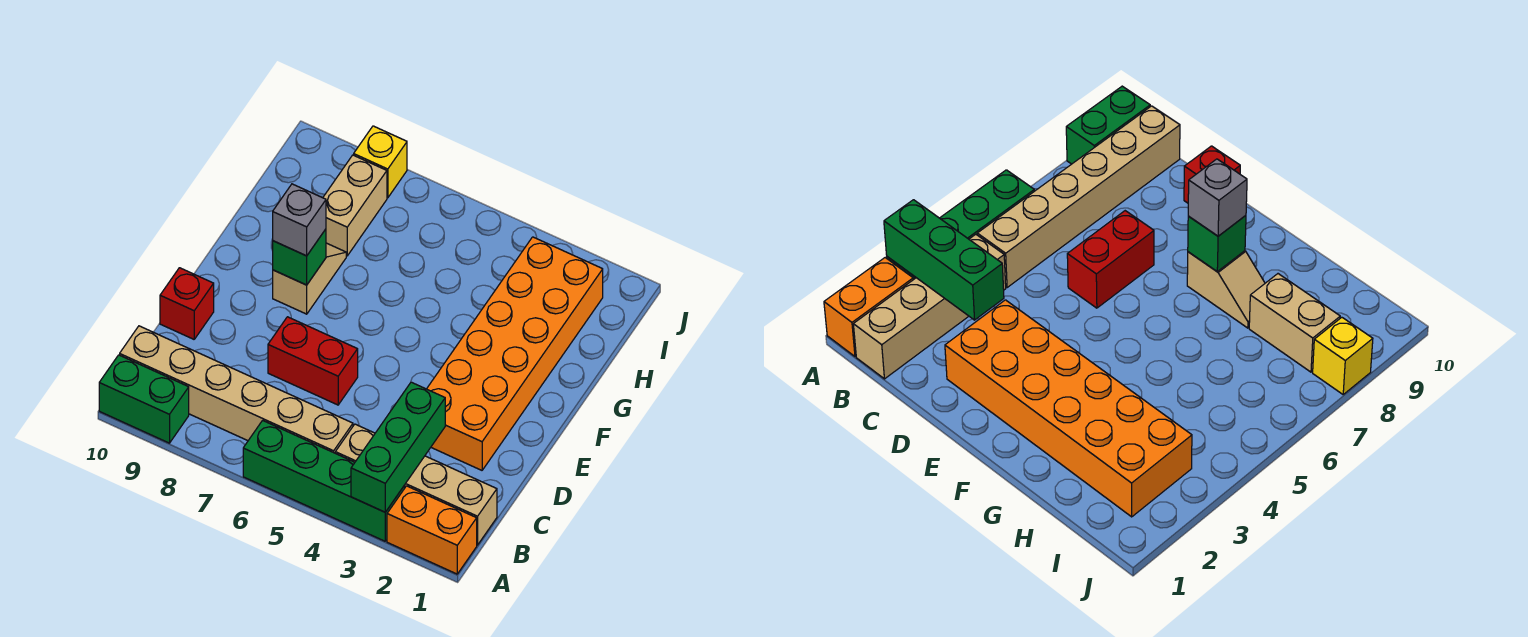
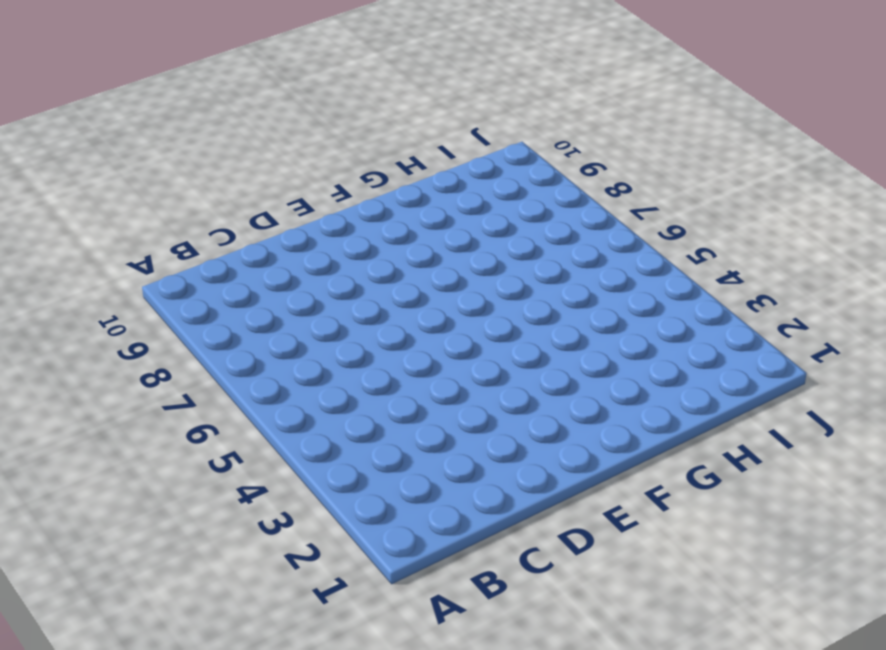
none -> orange brick A1:A2 level 1
none -> green brick A3:A6 level 1
none -> green brick A9:A10 level 1

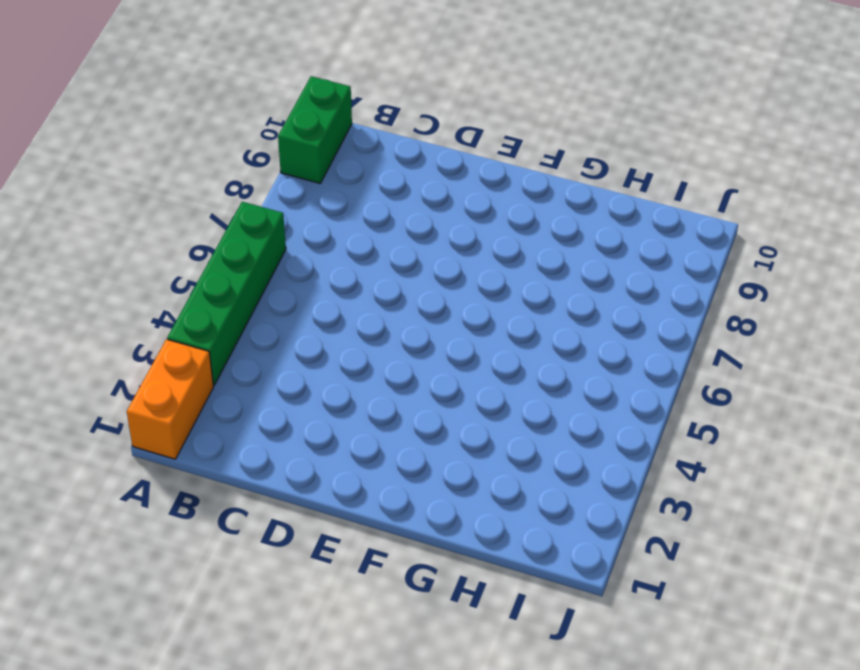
none -> tan brick B1:B4 level 1
none -> tan brick B5:B10 level 1
none -> orange brick D2:I3 level 1

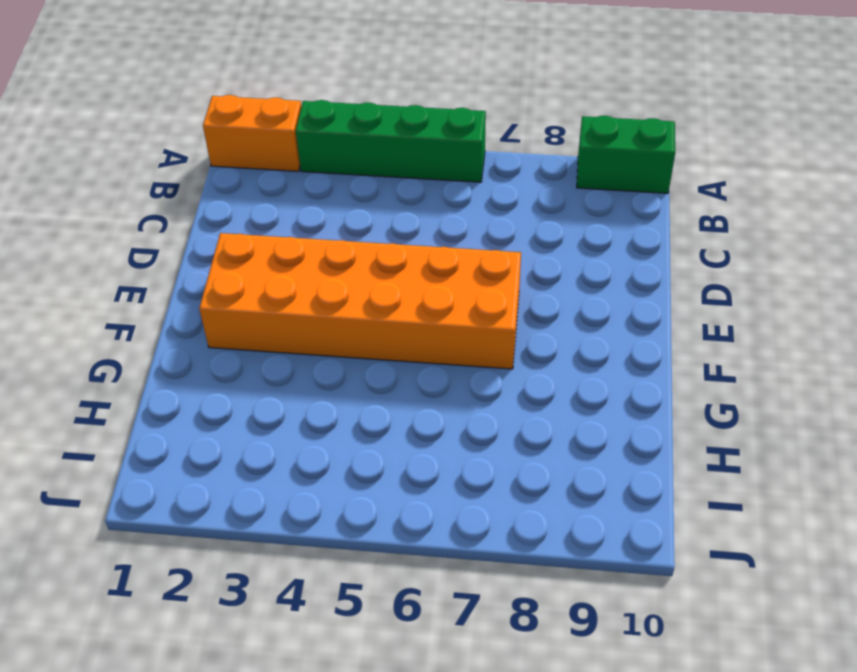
orange brick E2:F7 level 1 -> orange brick D2:I3 level 1
none -> tan brick B1:B4 level 1
none -> tan brick B5:B10 level 1
none -> red brick D6:D7 level 1

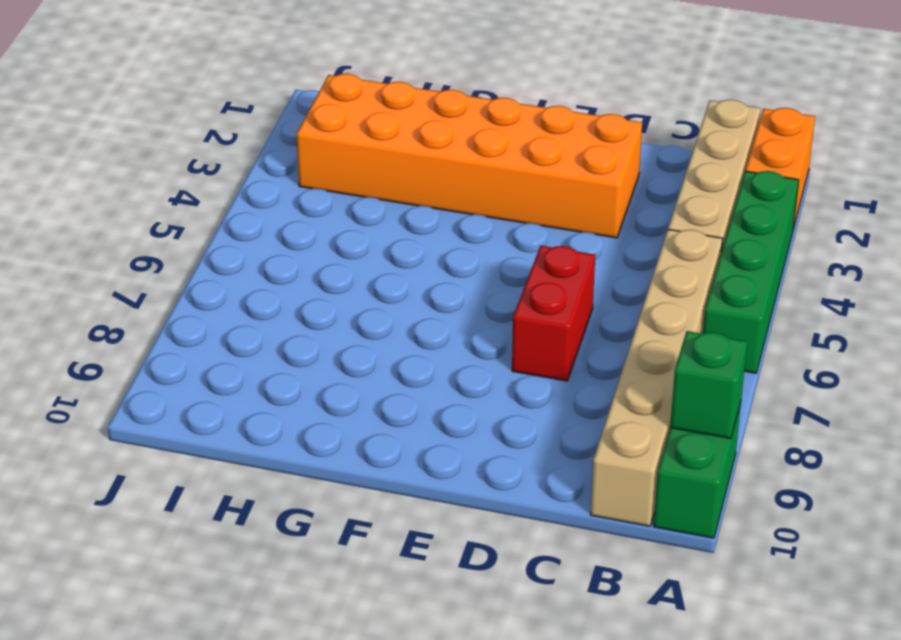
green brick A9 level 2 -> green brick F8 level 2
none -> red brick D10 level 1
none -> tan slope F8:G8 level 1 top F
none -> tan brick H8:I8 level 1

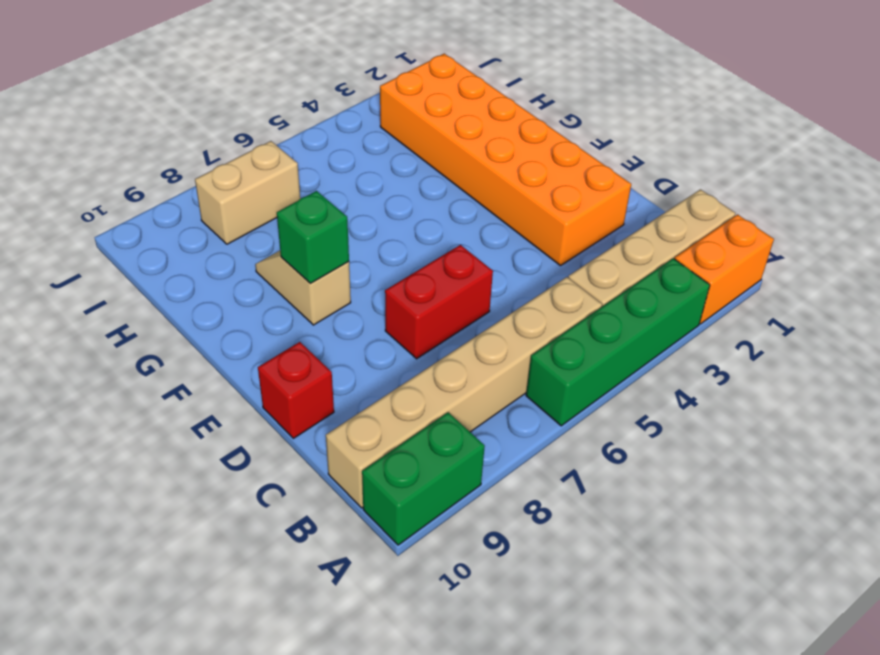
tan brick I7:I8 level 1 -> tan brick H8:I8 level 1
none -> yellow brick J8 level 1
none -> green brick A3:C3 level 2
none -> grey brick F8 level 3

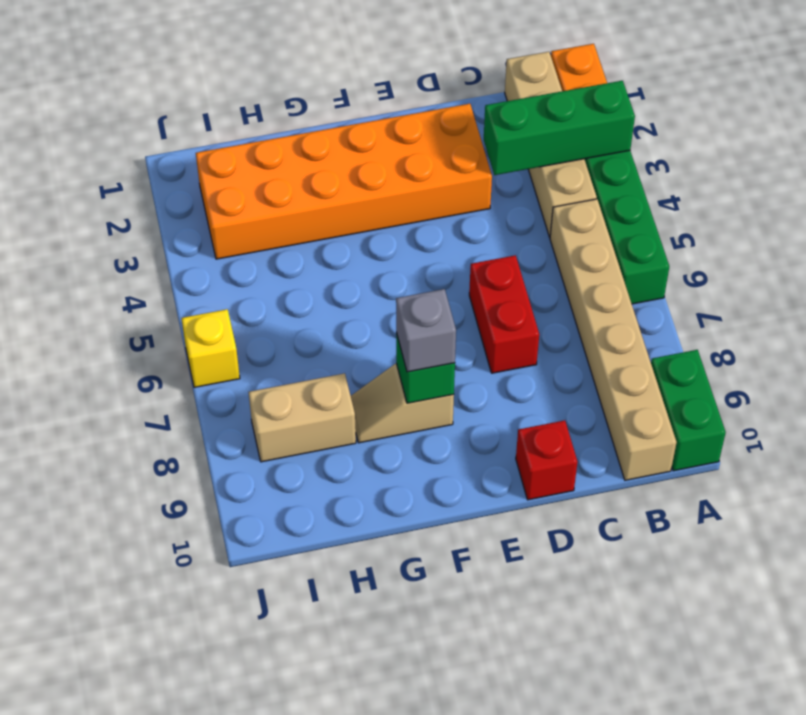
yellow brick J6 level 1 -> yellow brick J8 level 1

